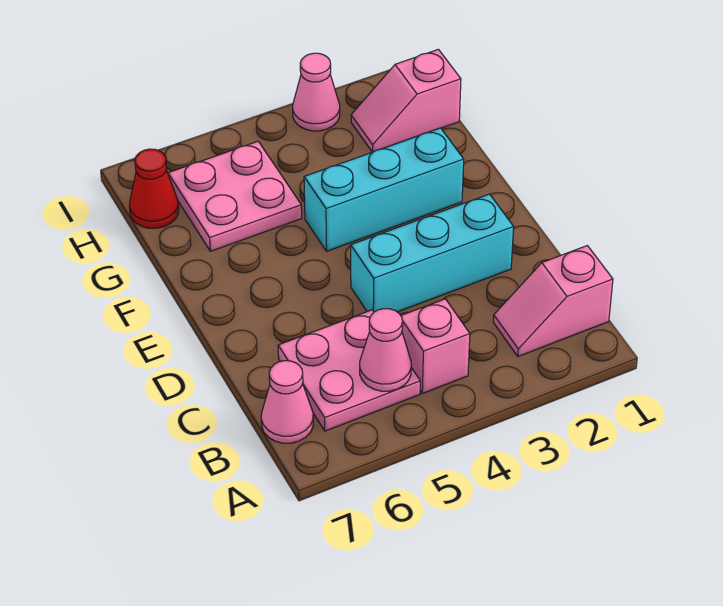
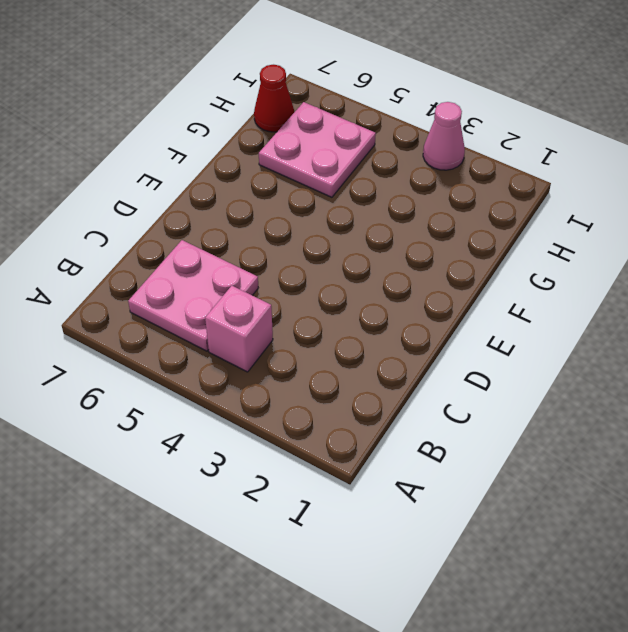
none -> pink slope B1:B2 level 1 top 1
none -> pink cone B7 level 1

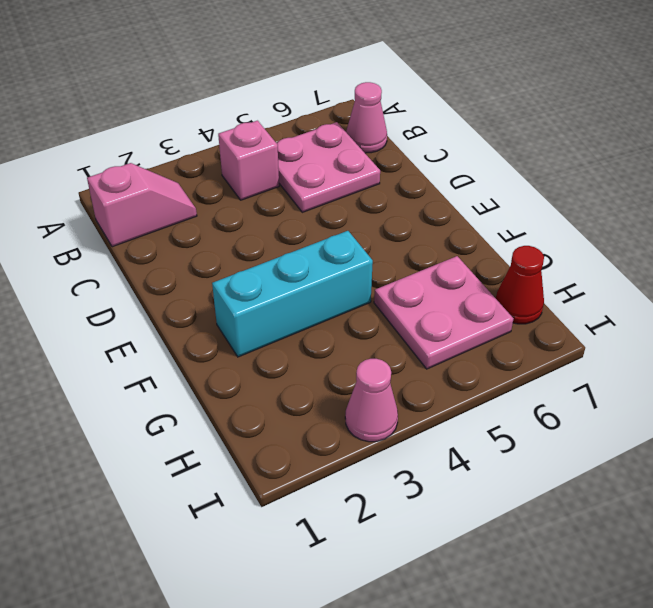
none -> cyan brick D2:D4 level 1
none -> pink slope H1:H2 level 1 top 1

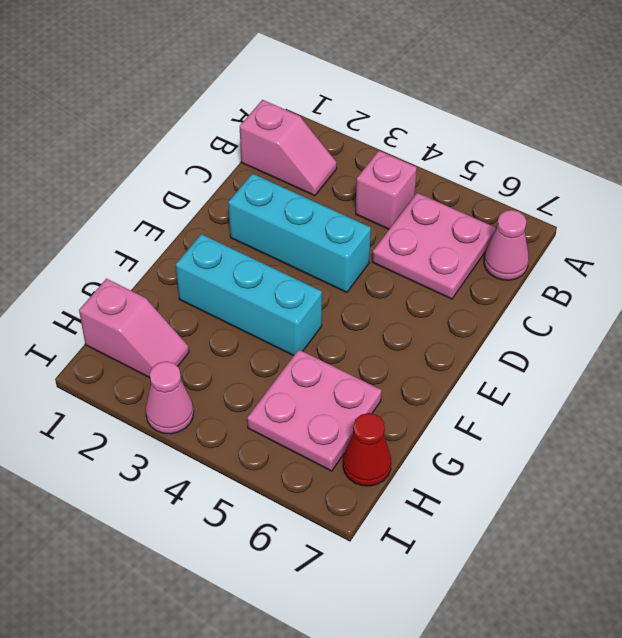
none -> pink cone B5 level 2

